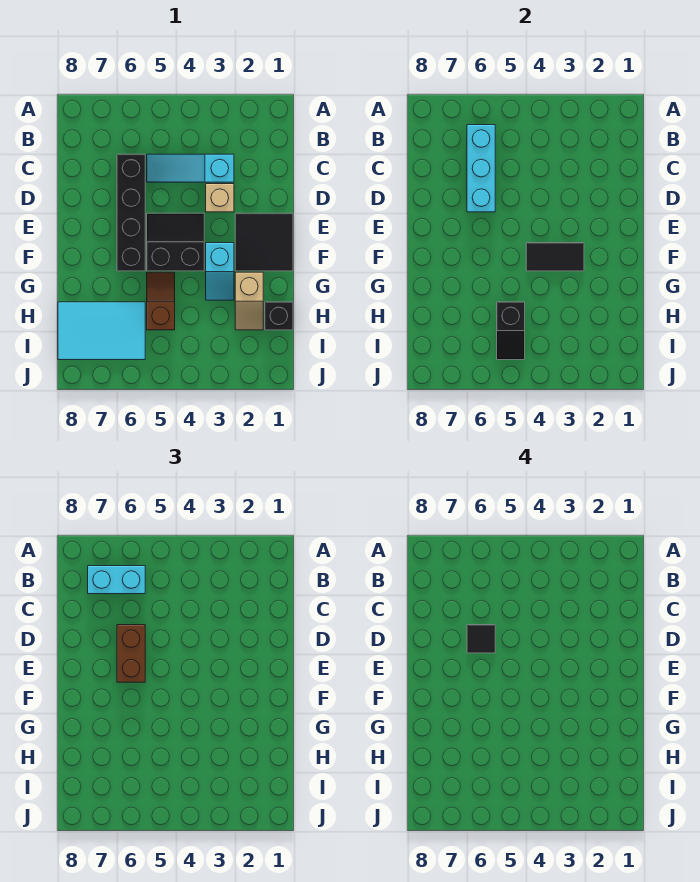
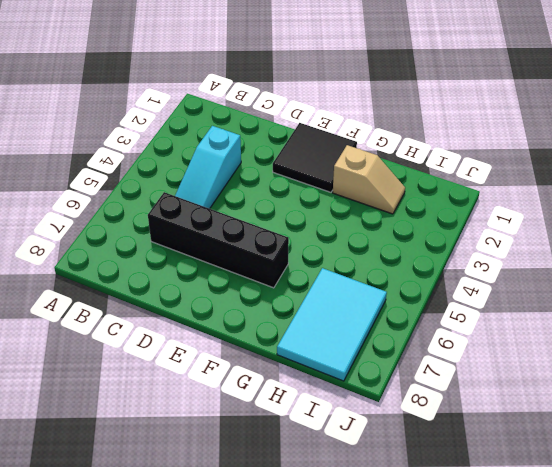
none -> tan brick D3 level 1
none -> black slope E4:F5 level 1 top F
none -> cyan slope F3:G3 level 1 top F

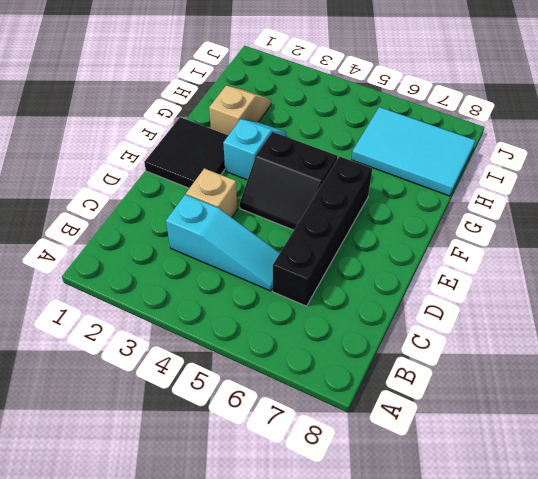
none -> brown slope G5:H5 level 1 top H
none -> black brick H1 level 1
none -> cyan brick B6:D6 level 2

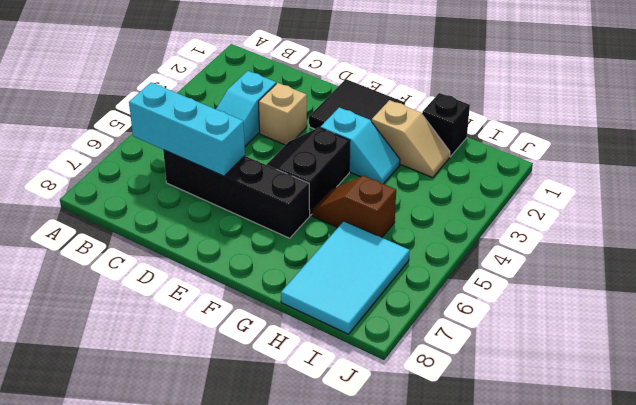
none -> black tile F3:F4 level 2
none -> black slope H5:I5 level 2 top H
none -> cyan brick B6:B7 level 3

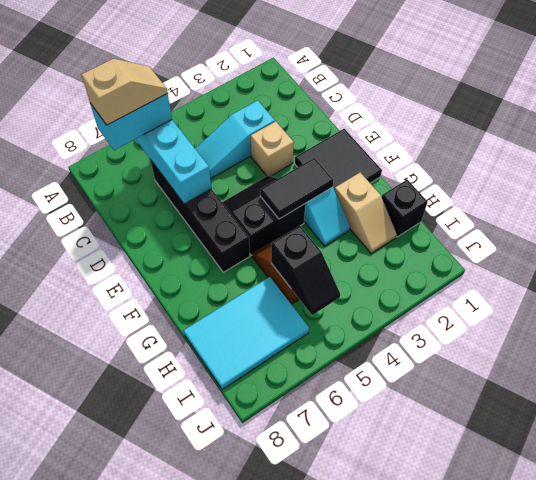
tan slope B6:B7 level 4 top 7 -> none
none -> brown brick D6:E6 level 3
none -> black tile D6 level 4

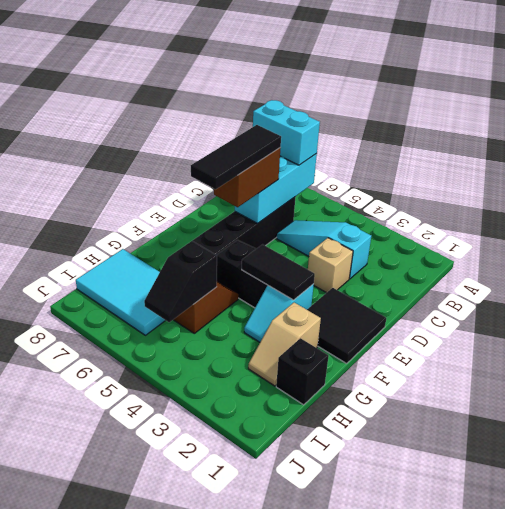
black tile D6:F6 level 4 -> black tile D6 level 4

